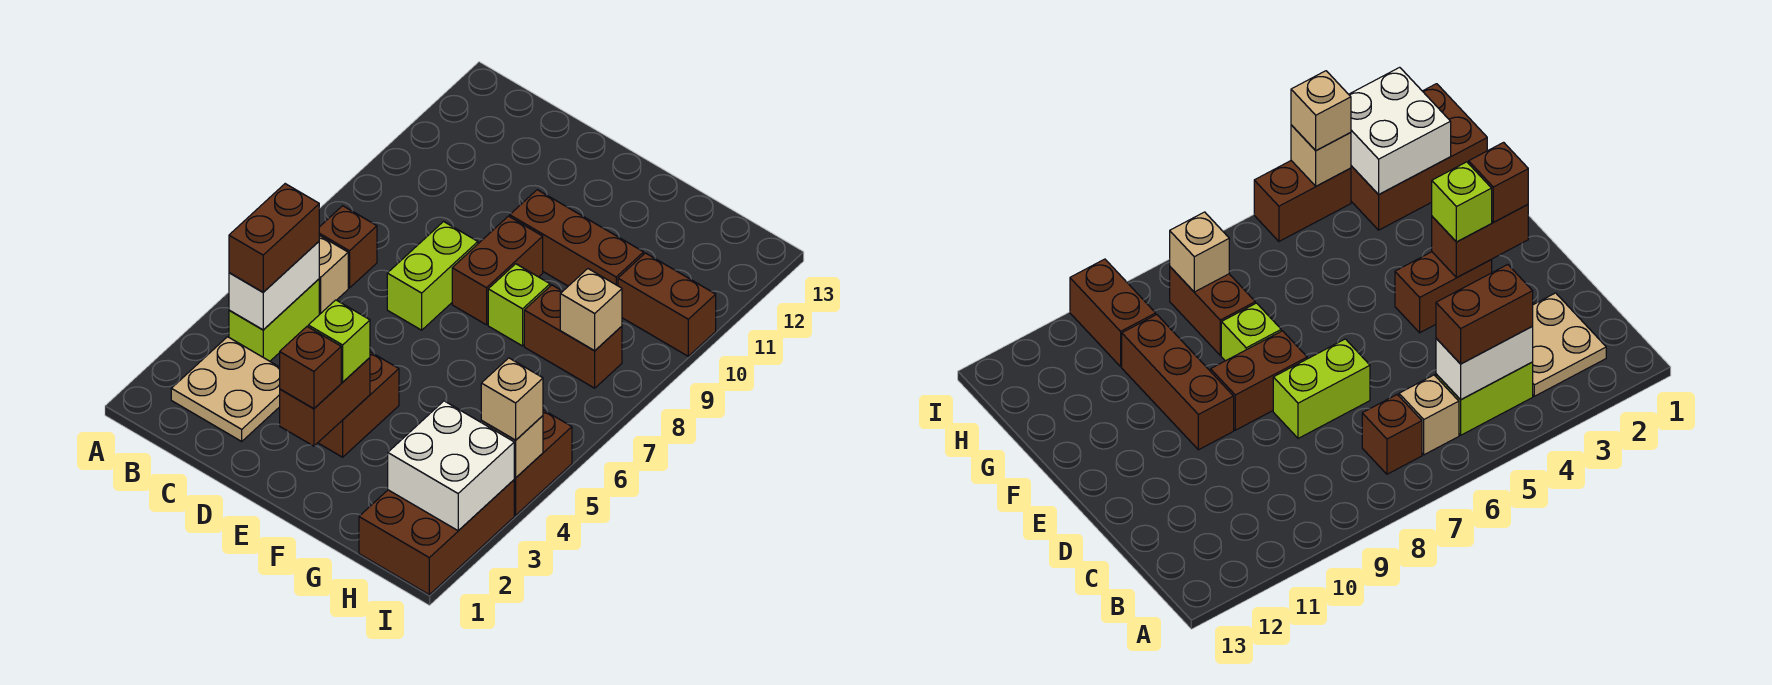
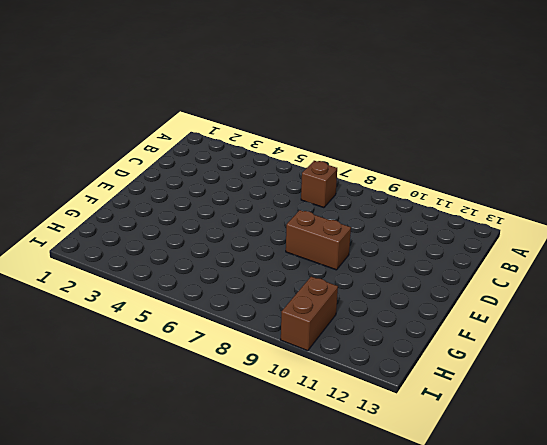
none -> tan plate B2:C3 level 1
none -> lime brick B4:B5 level 1
none -> tan brick B6 level 1

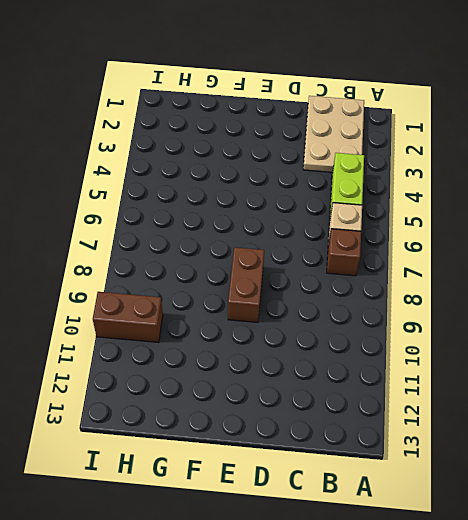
tan plate B1:C3 level 1 -> tan plate B2:C3 level 1
none -> lime brick D7:D8 level 1
none -> brown brick E3:E4 level 1
none -> brown brick E10:G10 level 1

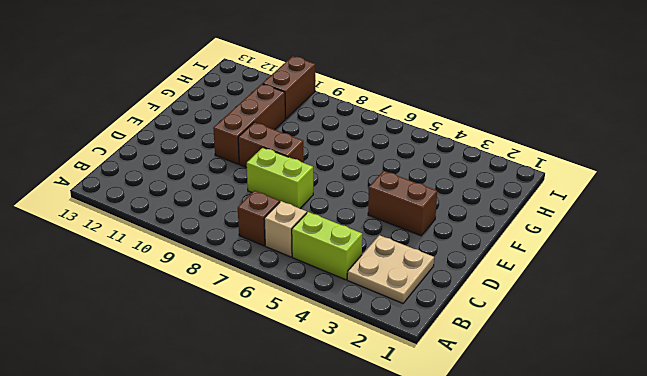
none -> lime brick F8 level 1
none -> brown brick G8:H8 level 1
none -> brown brick H1:I3 level 1

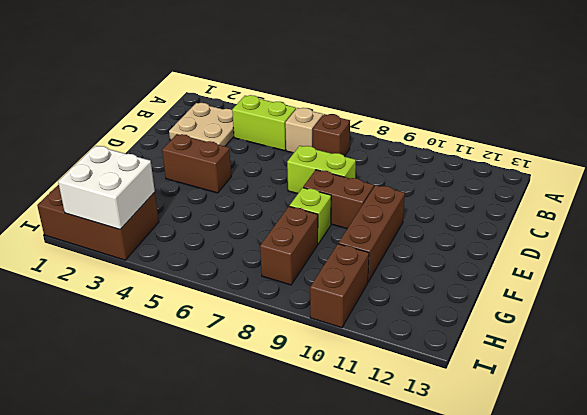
none -> brown brick I4:I5 level 1
none -> white brick B4:B5 level 2
none -> brown brick E2:E3 level 2

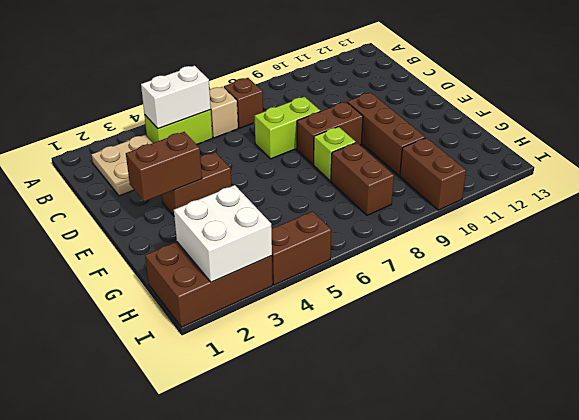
none -> tan brick H8 level 2
none -> tan brick I4 level 2
none -> brown brick B4:B5 level 3

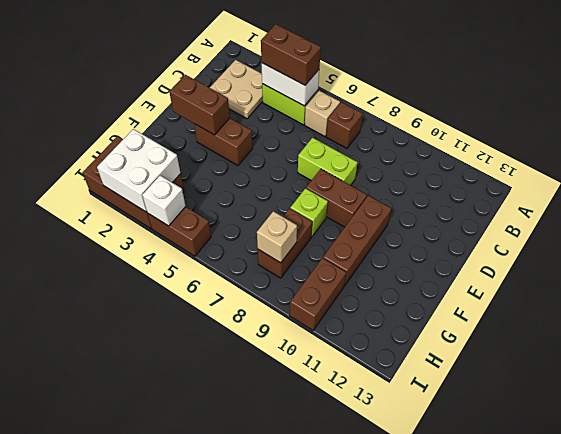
white brick I4 level 2 -> tan brick I4 level 2
none -> brown brick E2 level 3
none -> lime brick E3 level 3
none -> tan brick I4 level 3

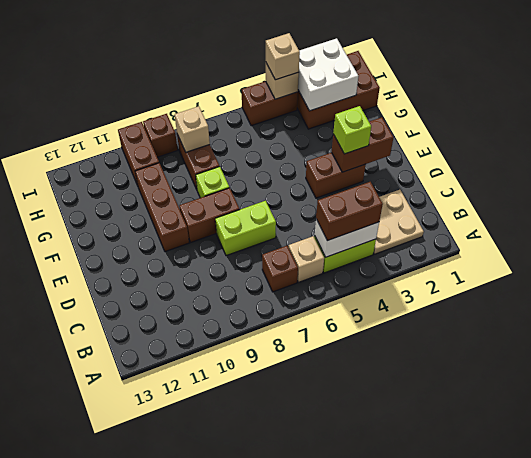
brown brick I9 level 1 -> brown brick E2 level 3

